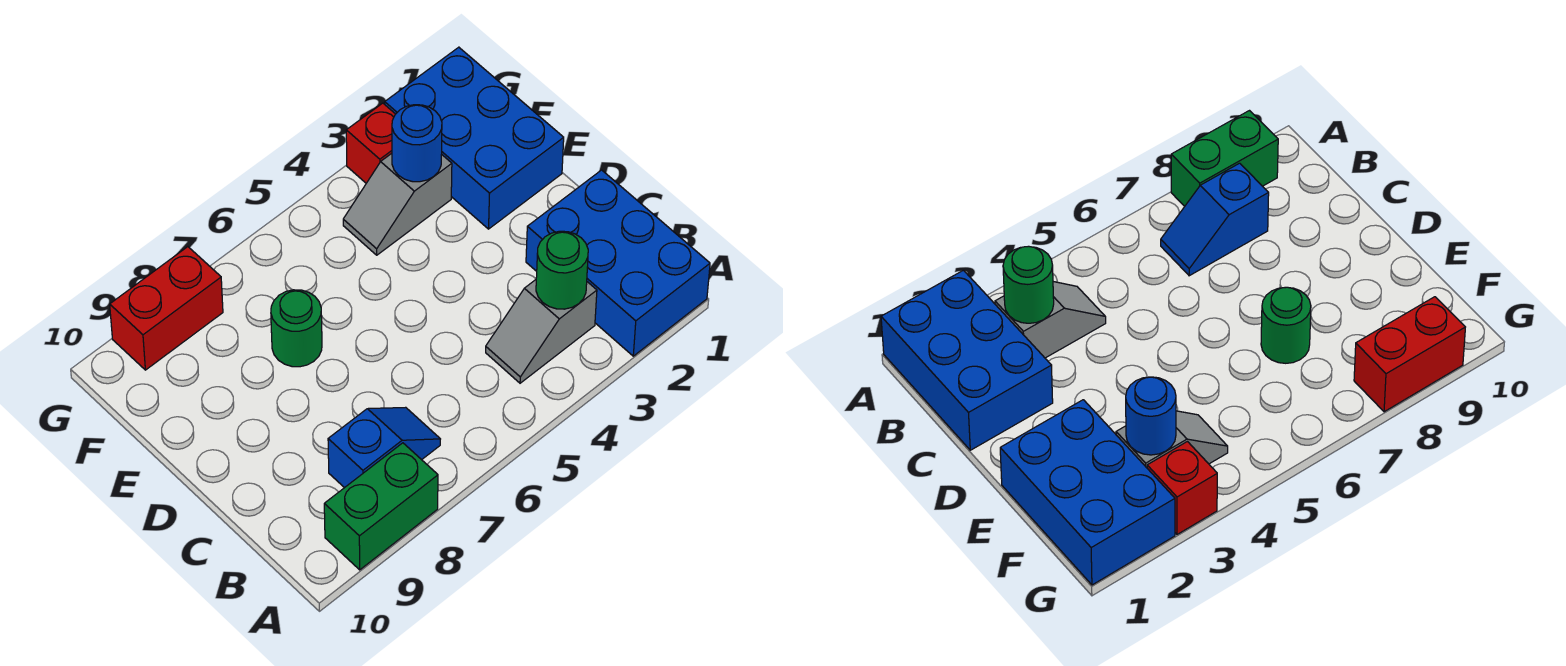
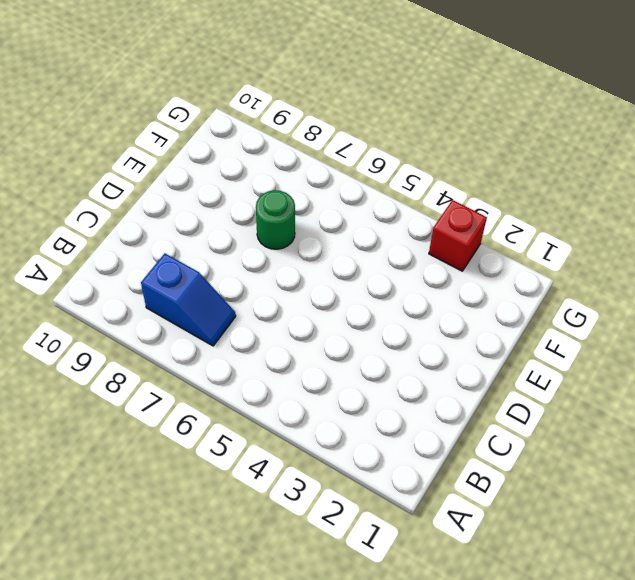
none -> blue brick A1:C2 level 1
none -> green brick A8:A9 level 1

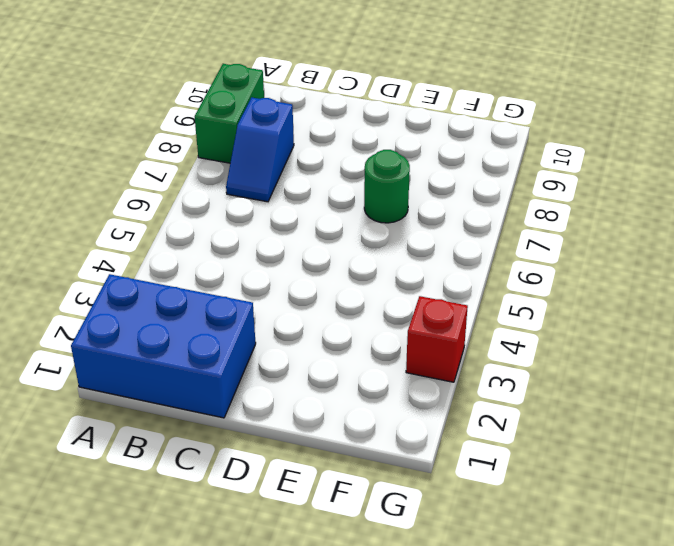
none -> grey slope B3:B4 level 1 top 3
none -> blue brick E1:G2 level 1

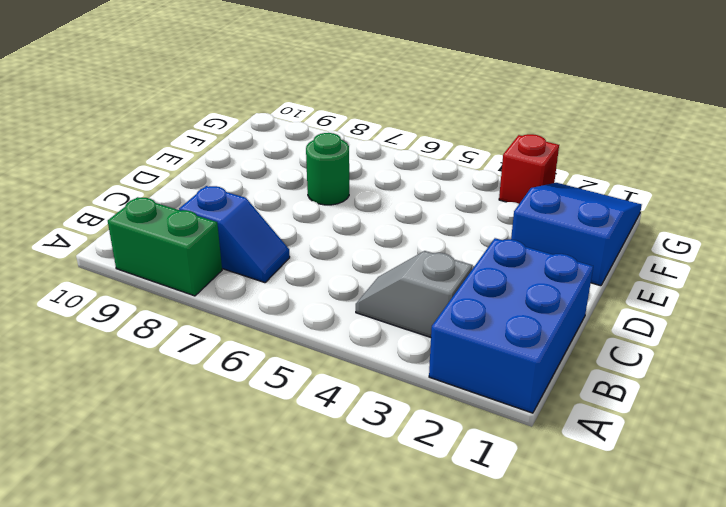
blue slope E1:G2 level 1 top E -> blue brick E1:G2 level 1
none -> grey slope F3:F4 level 1 top 3
none -> red brick G8:G9 level 1

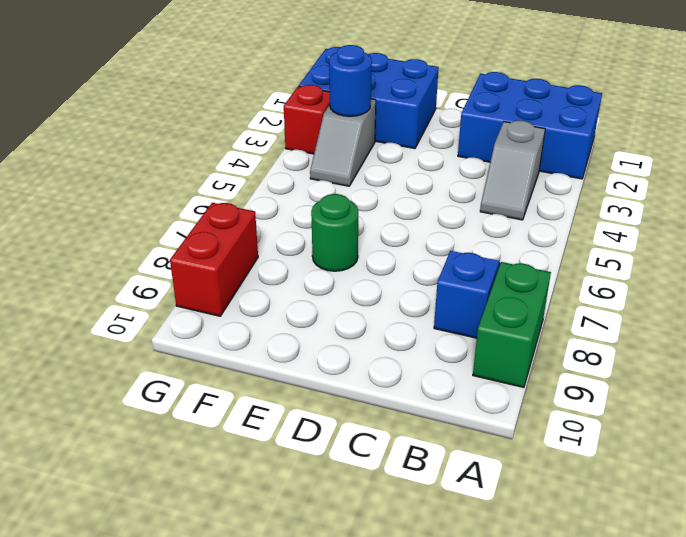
none -> green round brick B3 level 2

